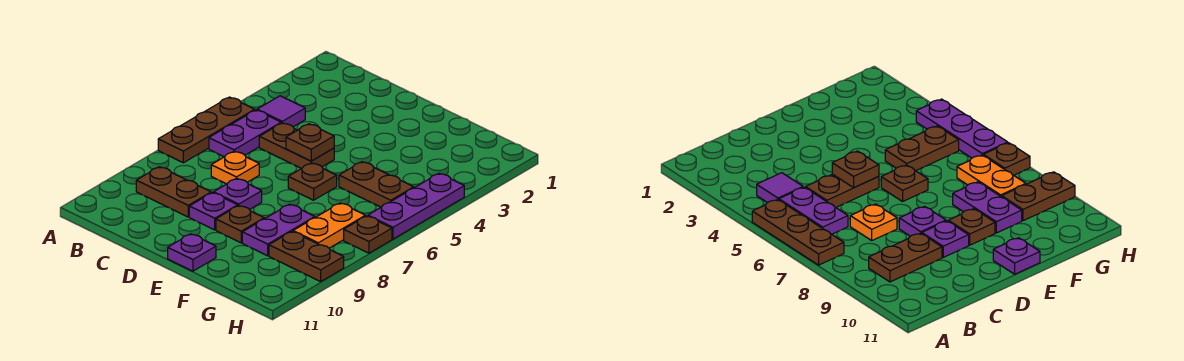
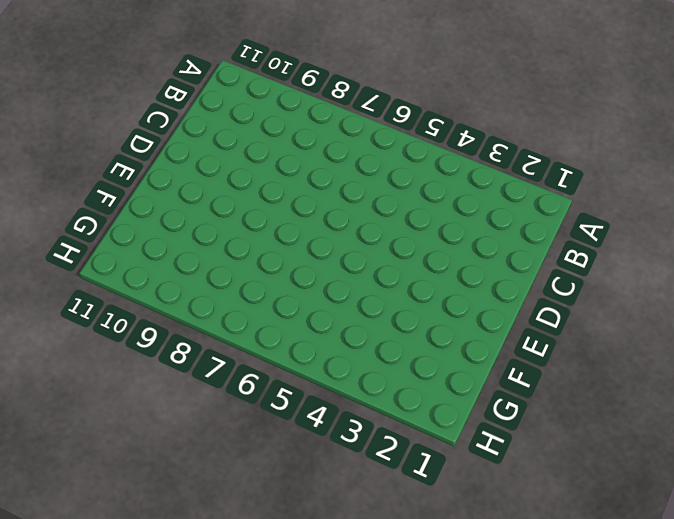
none -> brown plate A5:A7 level 1
none -> purple tile B4 level 1
none -> purple plate B5:B6 level 1

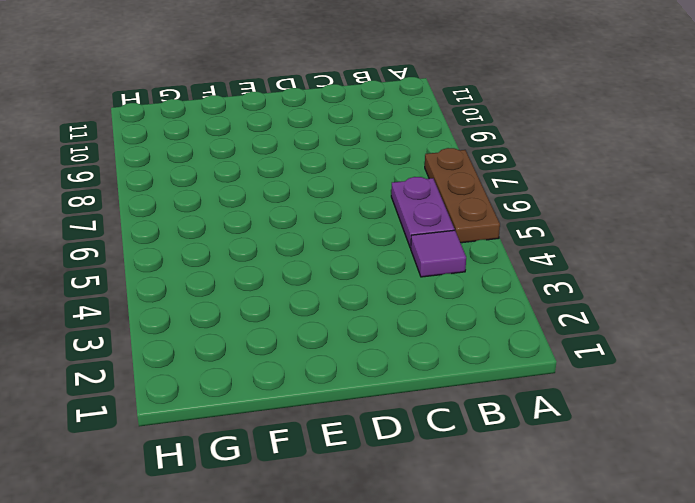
none -> brown plate B9:C9 level 1
none -> brown plate C5:D5 level 1
none -> orange plate C7 level 1

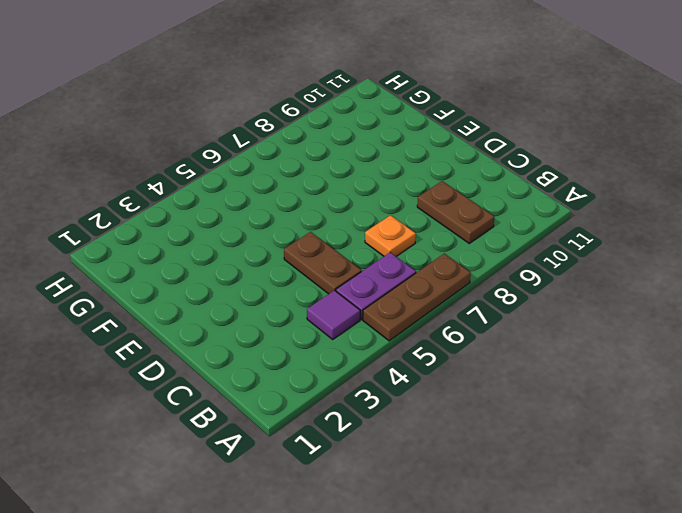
none -> purple plate D8 level 1
none -> purple plate D9 level 1
none -> brown plate E6 level 1

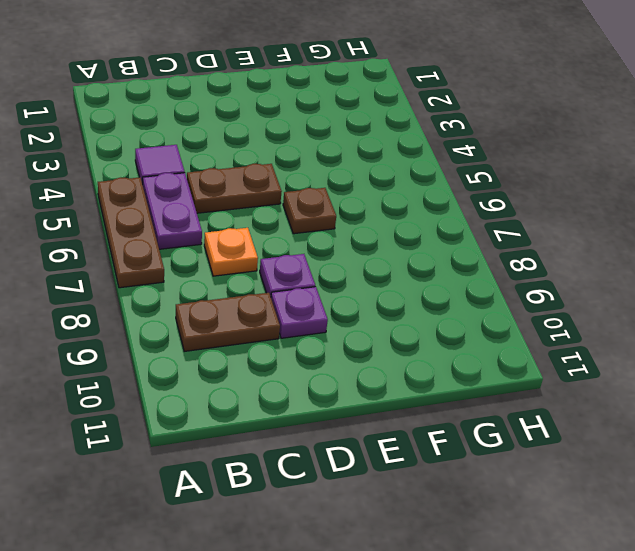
none -> brown plate E9 level 1
none -> purple plate E11 level 1
none -> brown plate F5:G5 level 1

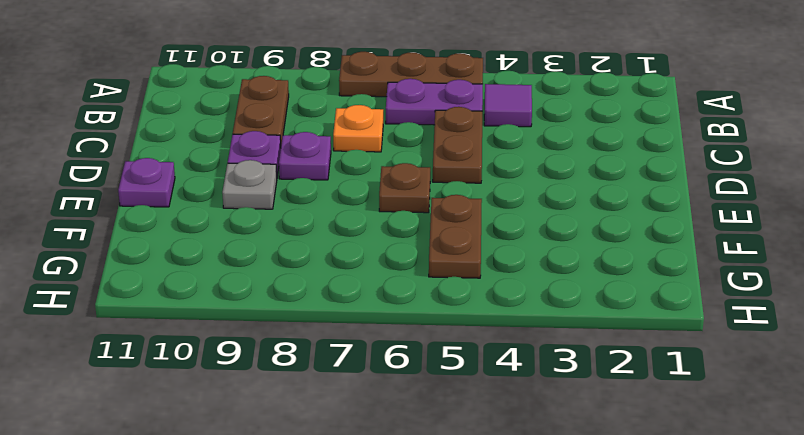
grey plate E9 level 1 -> brown plate E9 level 1
none -> purple plate F8:F9 level 1
none -> orange plate G7:G8 level 1
none -> brown plate G9:H9 level 1

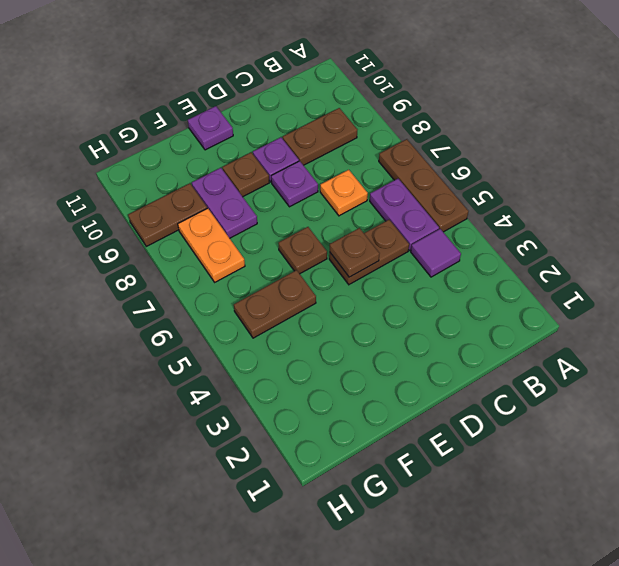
none -> purple plate H4:H6 level 1
none -> brown plate H7 level 1

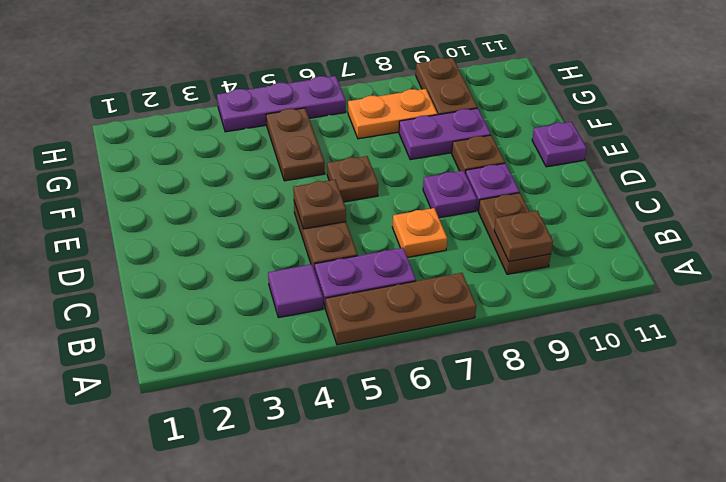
brown plate B9 level 2 -> brown plate H7 level 1

